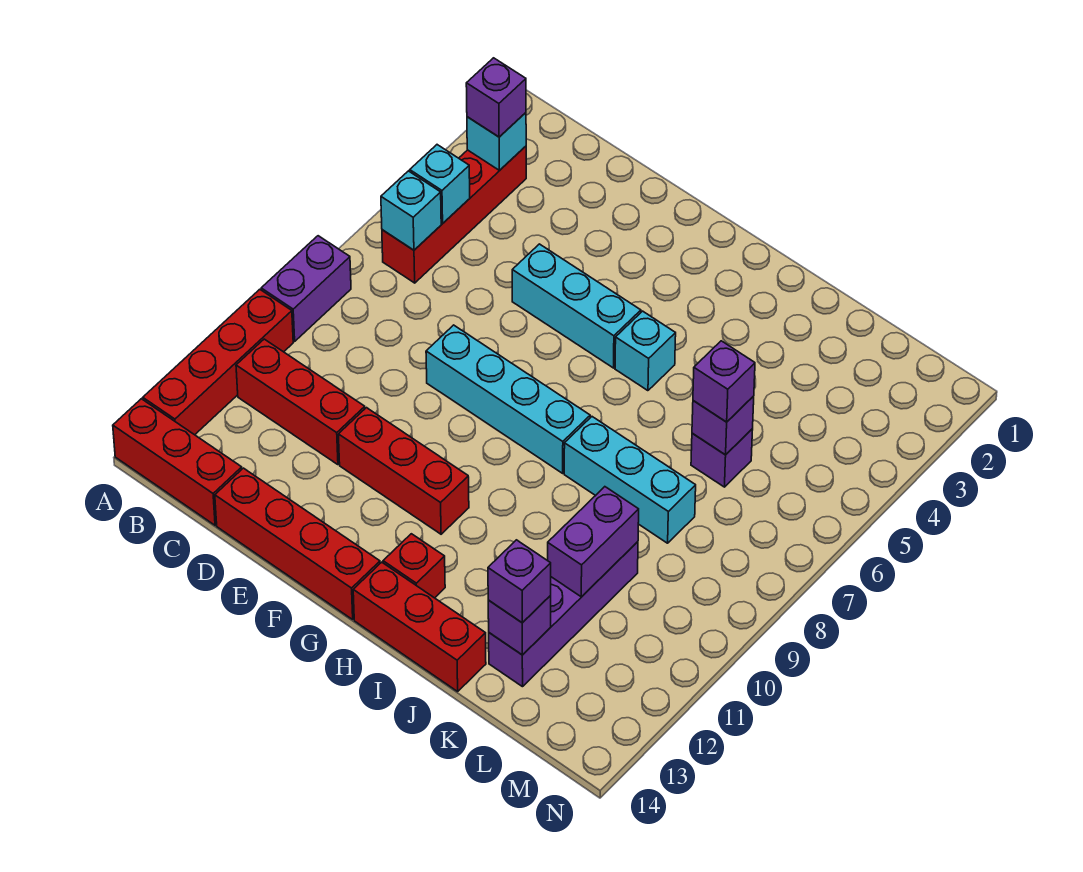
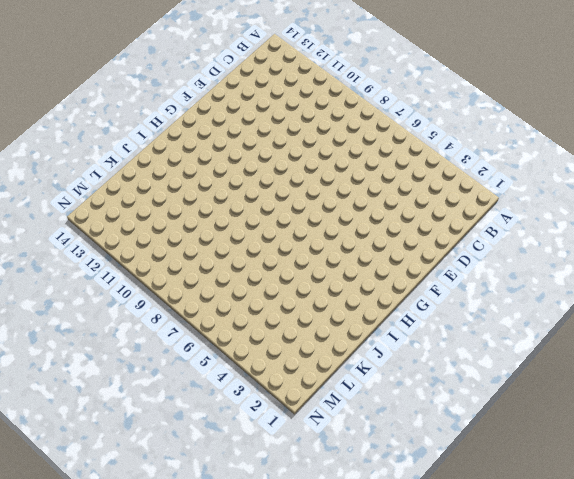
none -> purple brick A8:A9 level 1
none -> red brick A10:A13 level 1
none -> red brick A14:C14 level 1

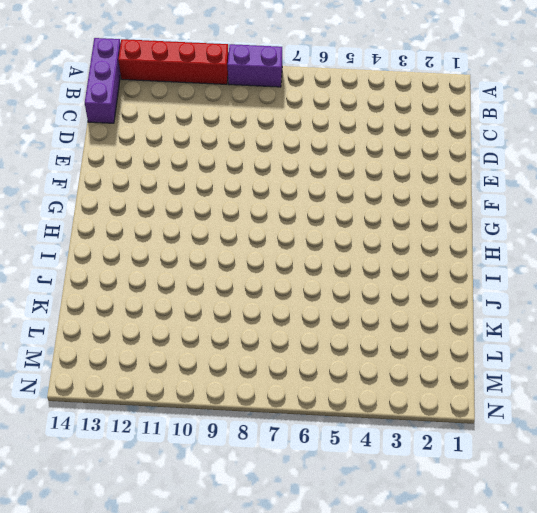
purple brick A14:C14 level 1 -> red brick A14:C14 level 1
none -> red brick B3:B6 level 1
none -> red brick B11:D11 level 1
none -> red brick D14:G14 level 1

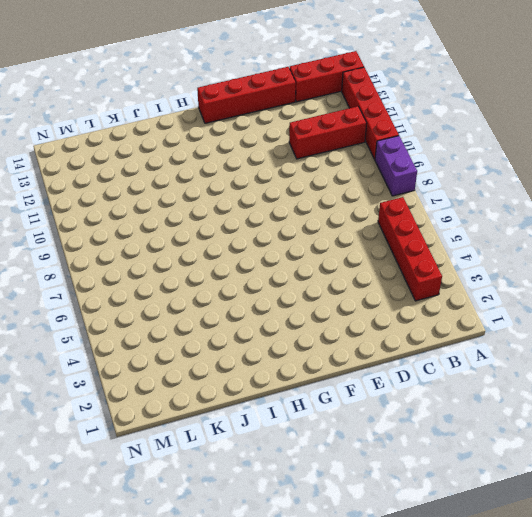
none -> cyan brick E5:G5 level 1
none -> cyan brick E8:H8 level 1
none -> red brick E11:G11 level 1

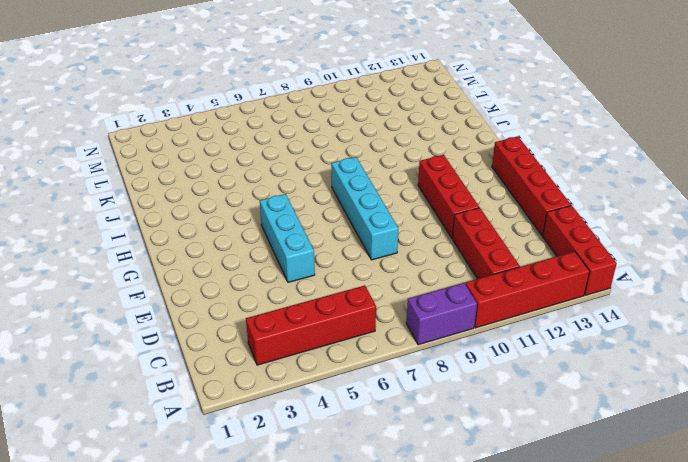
none -> cyan brick H5 level 1
none -> red brick H13 level 1
none -> red brick H14:J14 level 1

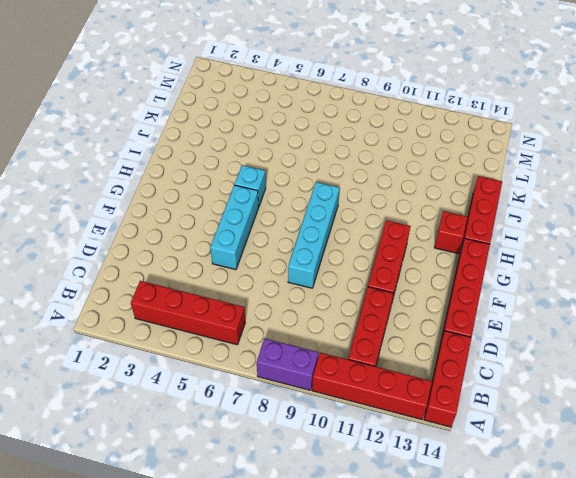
none -> cyan brick I8:K8 level 1
none -> purple brick K6 level 1
none -> purple brick K10:K13 level 1

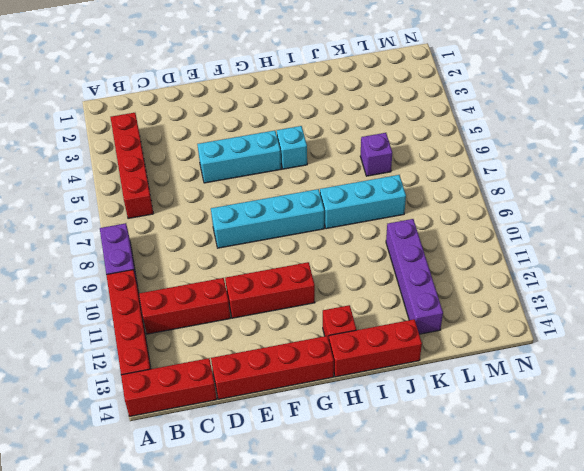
none -> cyan brick B3 level 2
none -> cyan brick B5 level 2
none -> cyan brick B6 level 2

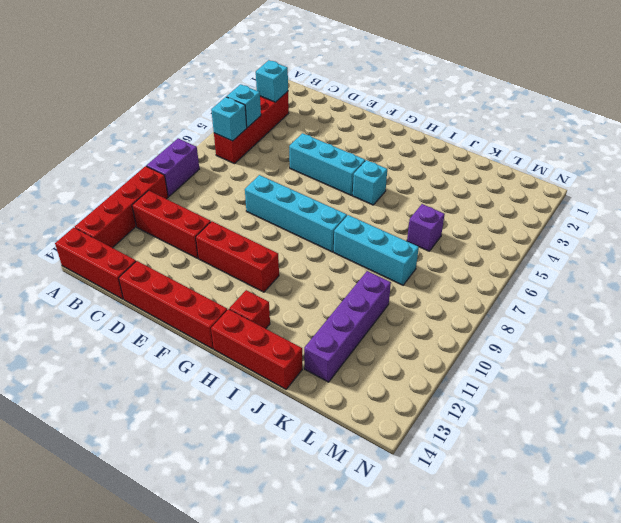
none -> purple brick K6 level 2
none -> purple brick K10:K11 level 2
none -> purple brick K13 level 2

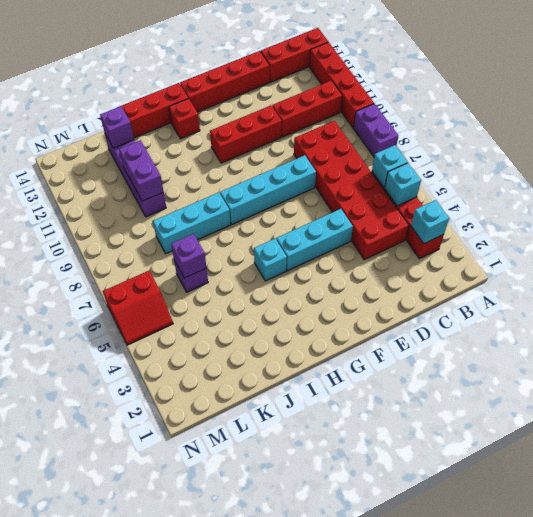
red brick C4:D9 level 1 -> none
red slope M5:N6 level 1 top 6 -> none
none -> purple brick B3 level 3
none -> purple brick K6 level 3
none -> purple brick K13 level 3

